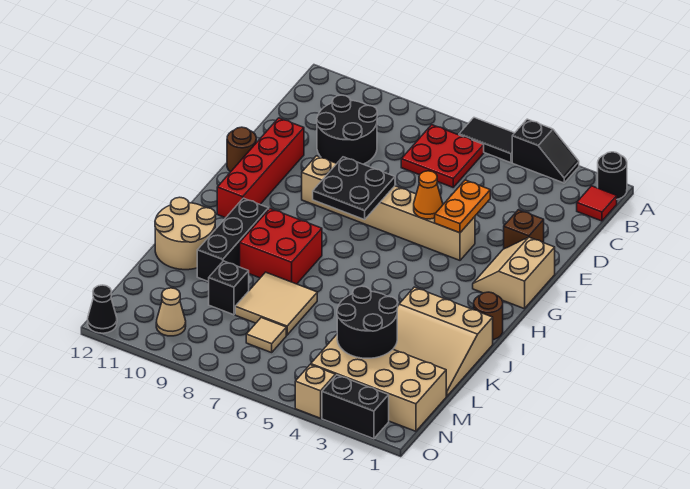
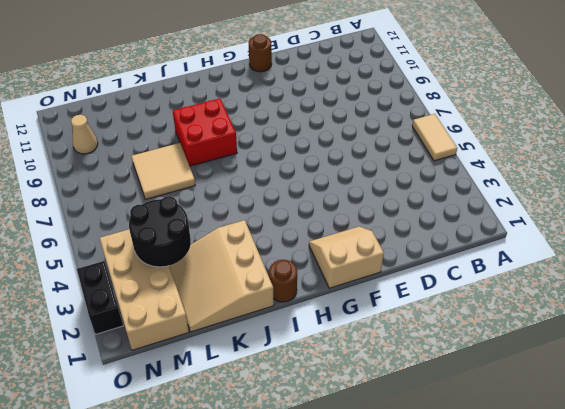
tan tile A5:A6 level 1 -> black tile A5:A6 level 1
none -> black round brick A1 level 1
none -> black slope A3:A4 level 1 top 4
none -> red tile B1 level 1

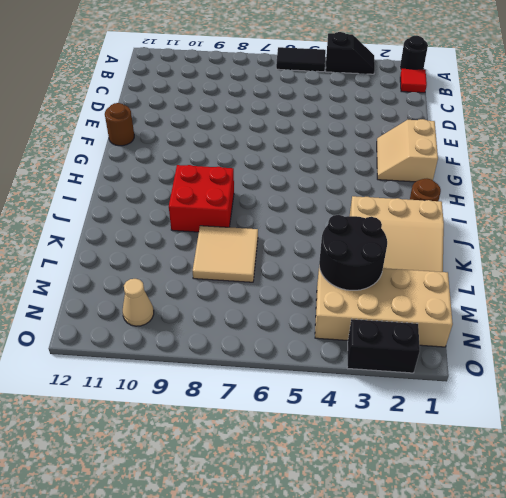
none -> red plate B6:C7 level 1
none -> black round brick C9:D10 level 1
none -> brown brick E2 level 1

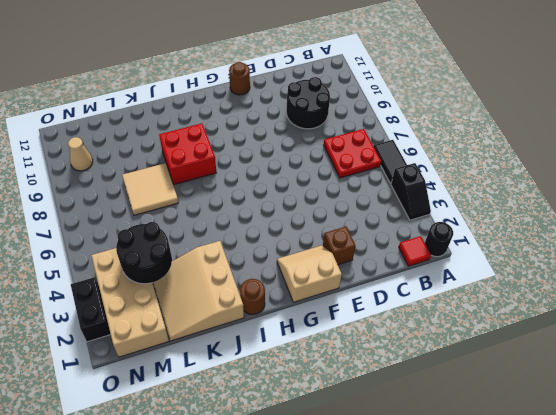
none -> red brick E11:H11 level 1
none -> tan brick F4:F9 level 1
none -> black brick I10:K10 level 1

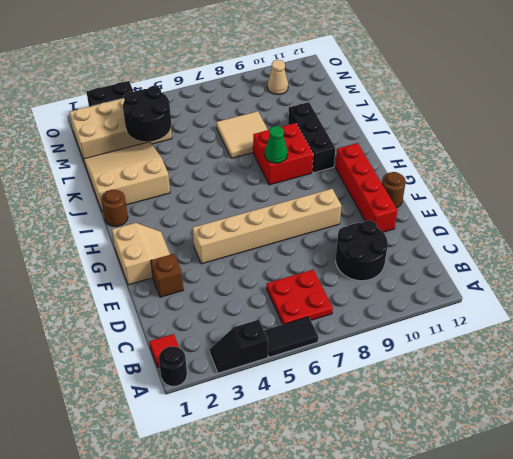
green cone I8 level 2 -> none
none -> tan round brick J11:K12 level 1
none -> black brick L9 level 1
none -> tan tile M7 level 1

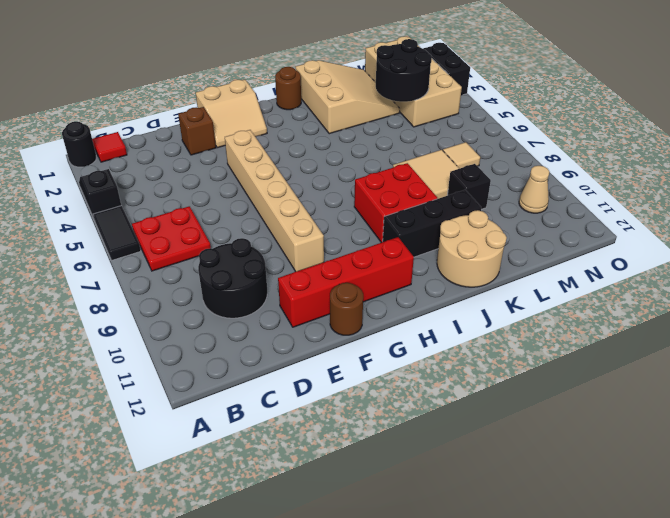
none -> tan brick O4 level 1
none -> black cone O12 level 1
none -> orange plate E4:F4 level 2

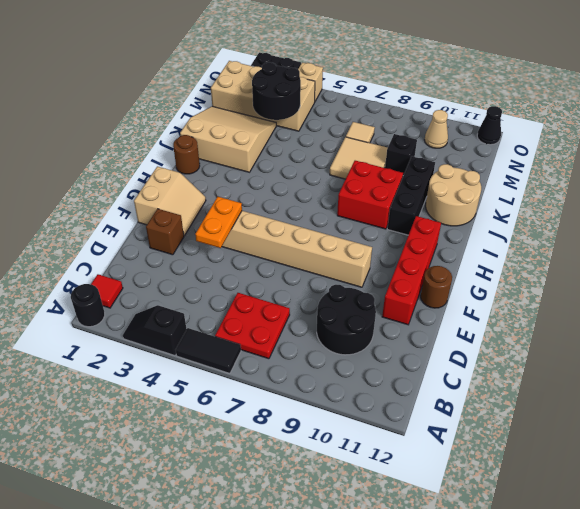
none -> orange cone F5 level 2
none -> black plate F7:G8 level 2

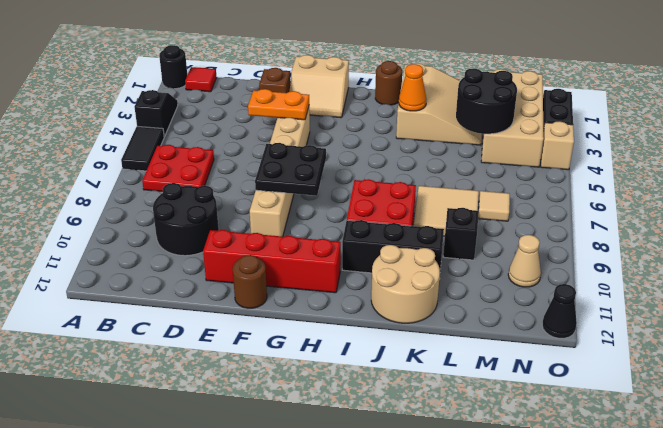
orange cone J3 level 2 -> orange cone F5 level 2

